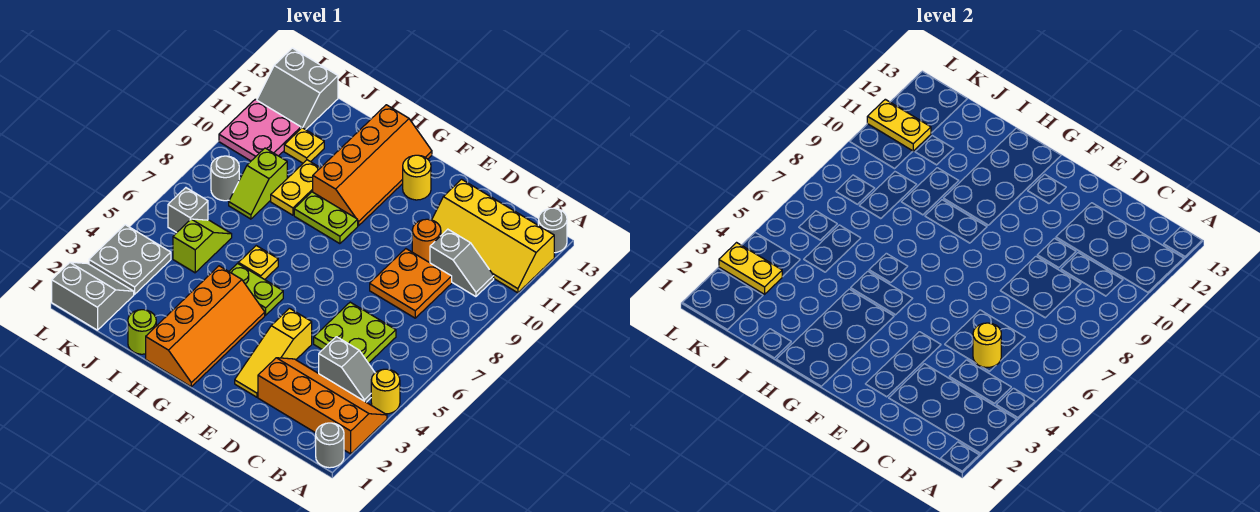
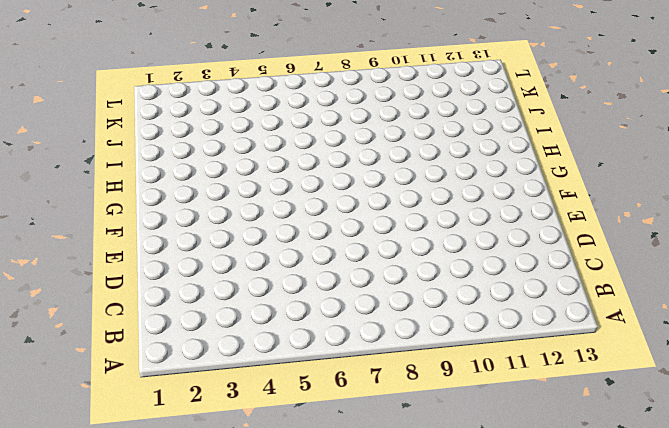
none -> grey round brick A1 level 1
none -> orange slope A2:D3 level 1 top 2
none -> yellow round brick A4 level 1
none -> yellow slope A11:D12 level 1 top 12

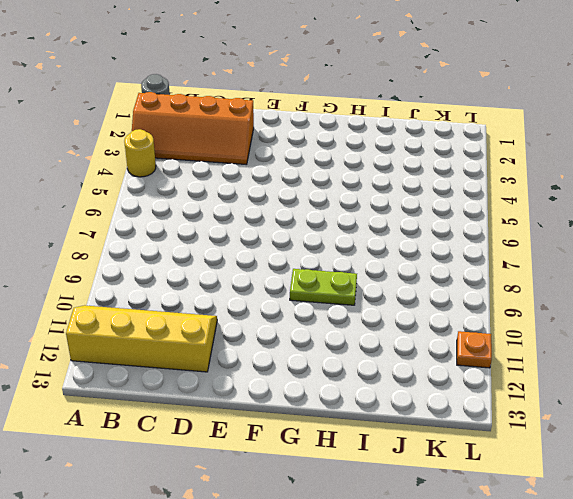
orange plate L11 level 1 -> pink plate K10:L11 level 1
none -> grey round brick A13 level 1
none -> grey slope B4:C4 level 1 top C
none -> grey slope B10:C10 level 1 top C
none -> lime plate C5:D6 level 1

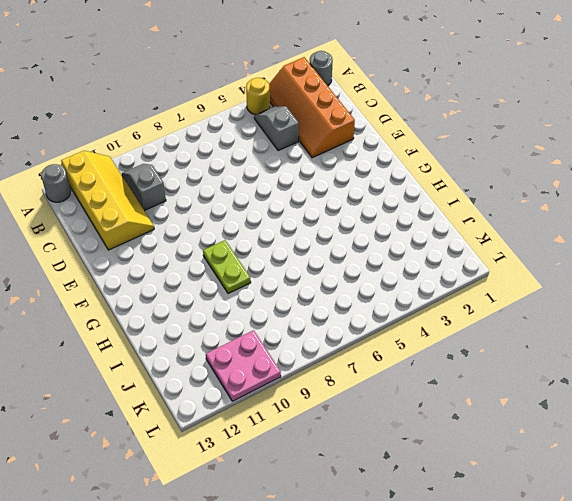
none -> lime plate C5:D6 level 1
none -> orange plate C8:D9 level 1
none -> orange round brick D10 level 1
none -> yellow slope E2:E4 level 1 top 4

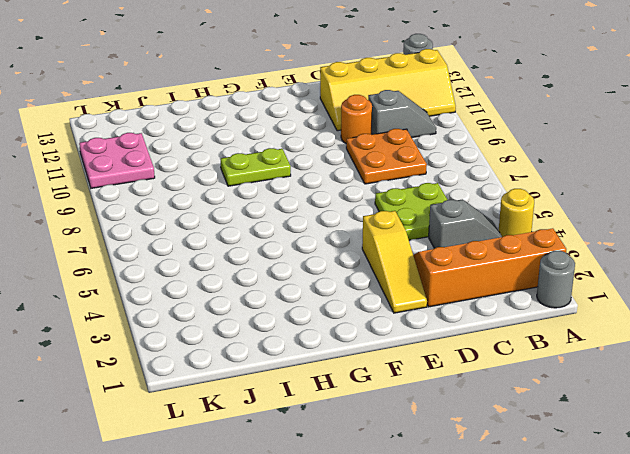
none -> yellow round brick F12 level 1
none -> orange slope G1:H4 level 1 top H
none -> lime plate G5:H5 level 1
none -> orange slope G10:H13 level 1 top H

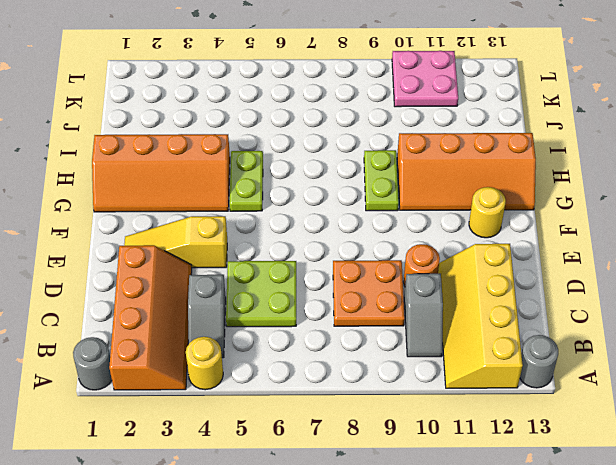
none -> yellow plate H6 level 1
none -> lime round brick I1 level 1
none -> yellow plate I9:I10 level 1
none -> lime slope J5:J6 level 1 top 5

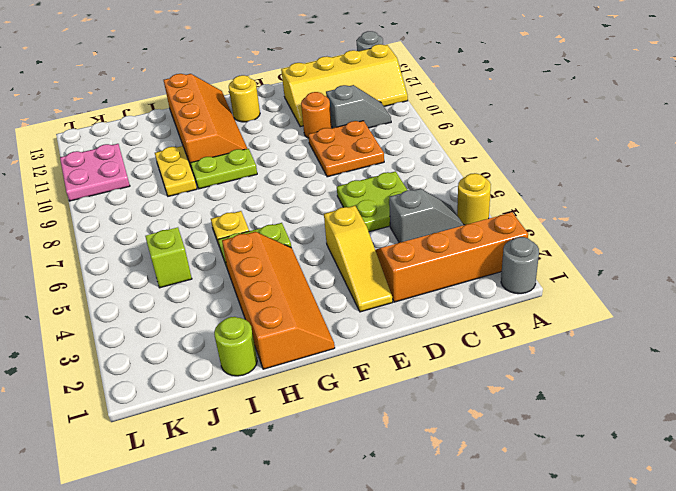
none -> lime slope J8:J9 level 1 top 9
none -> yellow plate J11 level 1
none -> grey slope K1:L2 level 1 top 1
none -> grey plate K3:L4 level 1

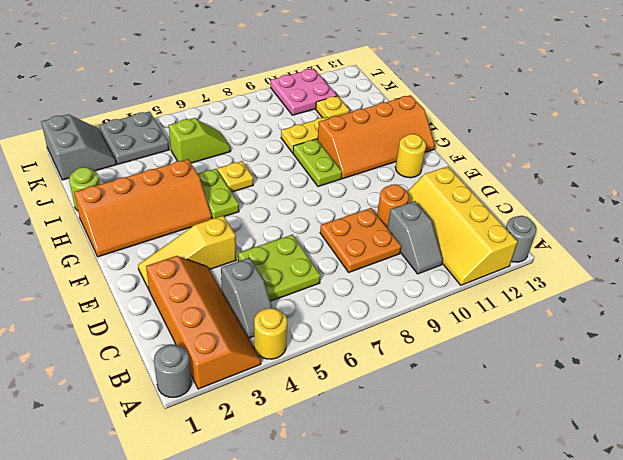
none -> lime slope J8:J9 level 1 top 9
none -> grey brick K6 level 1
none -> grey round brick K8 level 1
none -> grey slope K12:L13 level 1 top 13

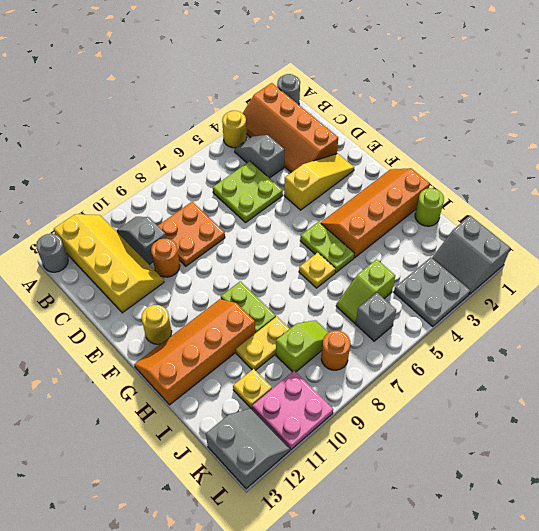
orange round brick K8 level 1 -> grey round brick K8 level 1
none -> yellow round brick C5 level 2
none -> yellow plate K3:L3 level 2
none -> yellow plate K11:L11 level 2

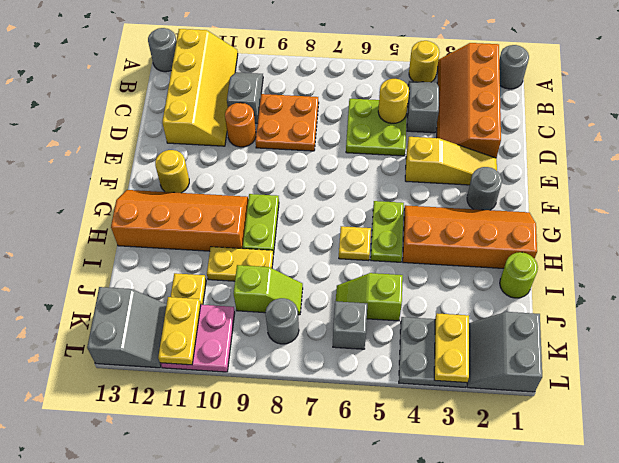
grey round brick F2 level 1 -> none

